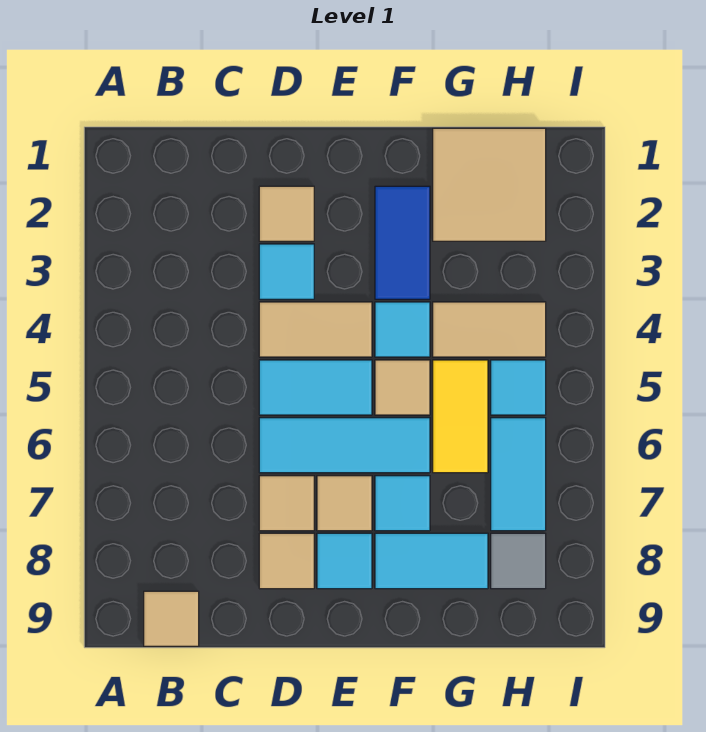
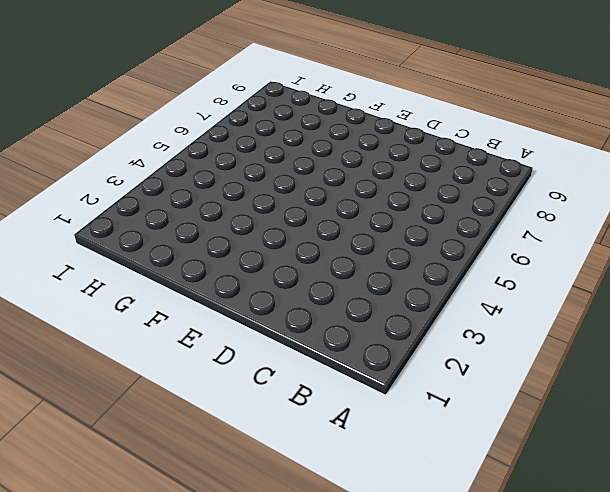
none -> tan tile B9 level 1
none -> tan tile D2 level 1
none -> cyan tile D3 level 1

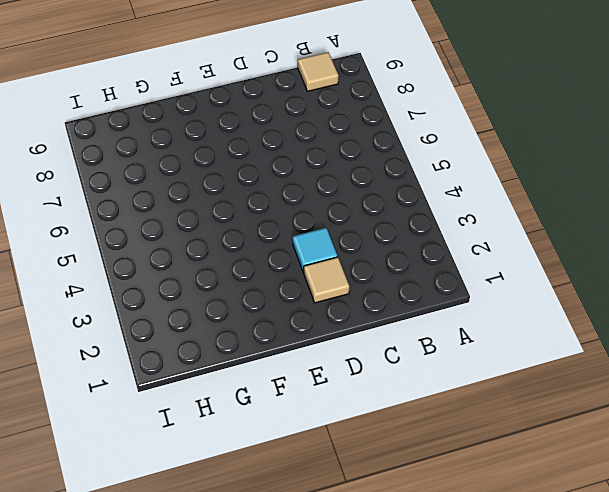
none -> tan tile D4:E4 level 1
none -> cyan tile D5:E5 level 1
none -> cyan tile D6:F6 level 1

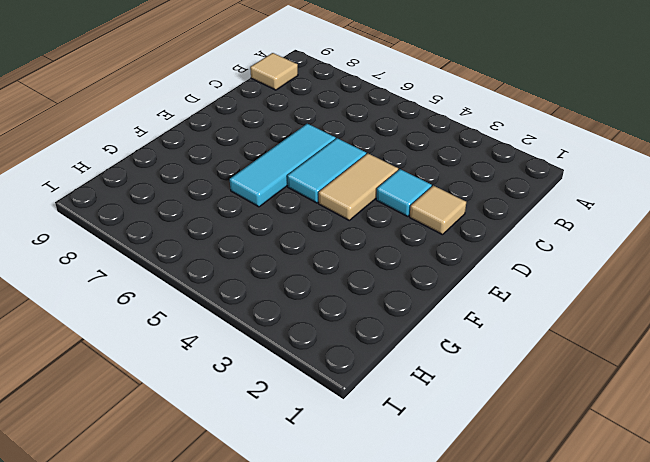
none -> tan tile D7 level 1
none -> tan tile D8 level 1
none -> tan tile E7 level 1

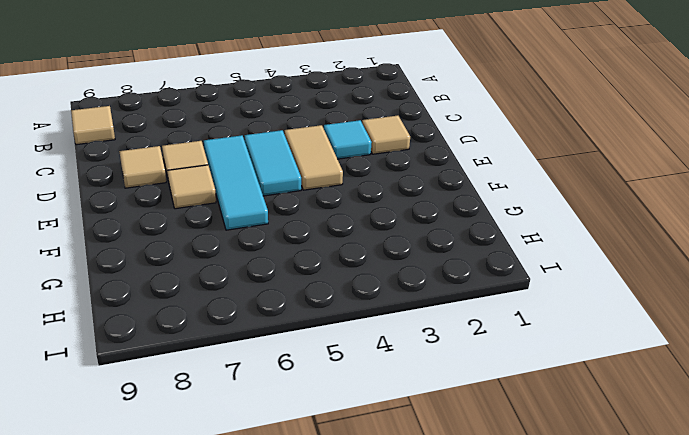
none -> cyan tile E8 level 1
none -> blue tile F2:F3 level 1
none -> cyan tile F4 level 1

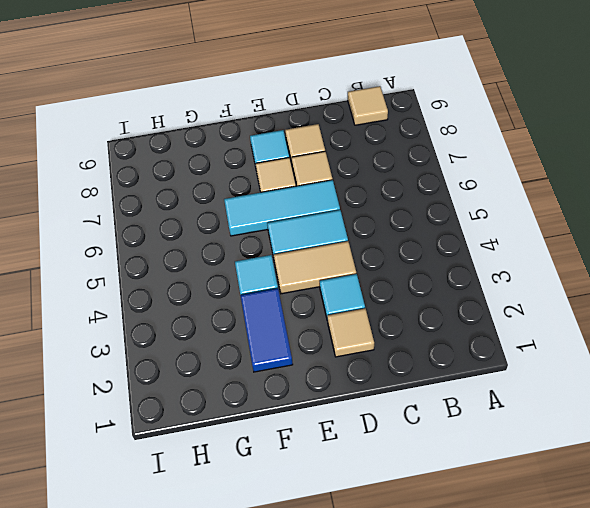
none -> tan tile F5 level 1
none -> cyan tile F7 level 1
none -> cyan tile F8:G8 level 1

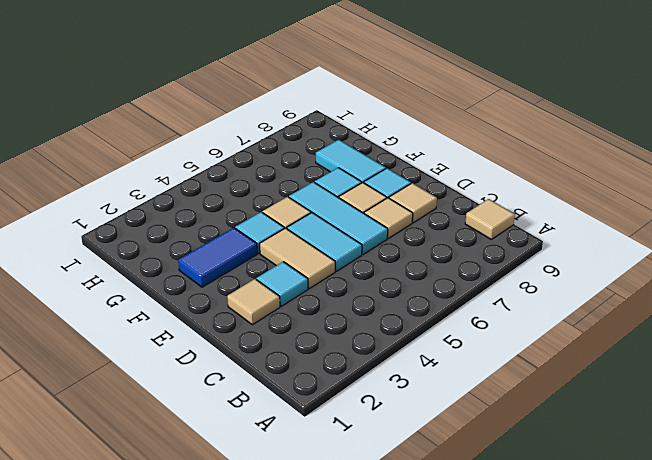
none -> tan tile G1:H2 level 1
none -> tan tile G4:H4 level 1
none -> yellow tile G5:G6 level 1

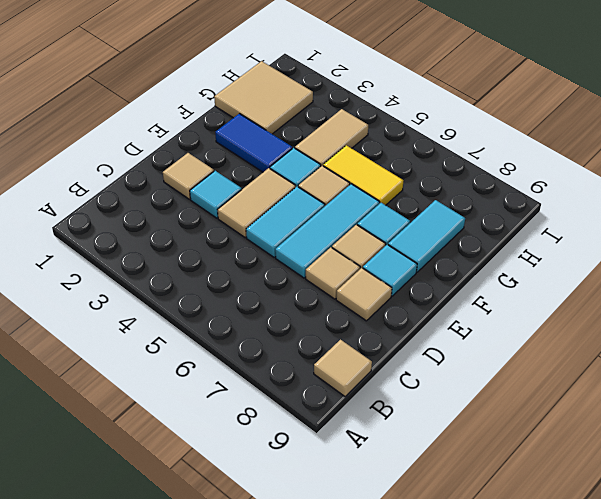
none -> cyan tile H5 level 1
none -> cyan tile H6:H7 level 1
none -> grey tile H8 level 1

